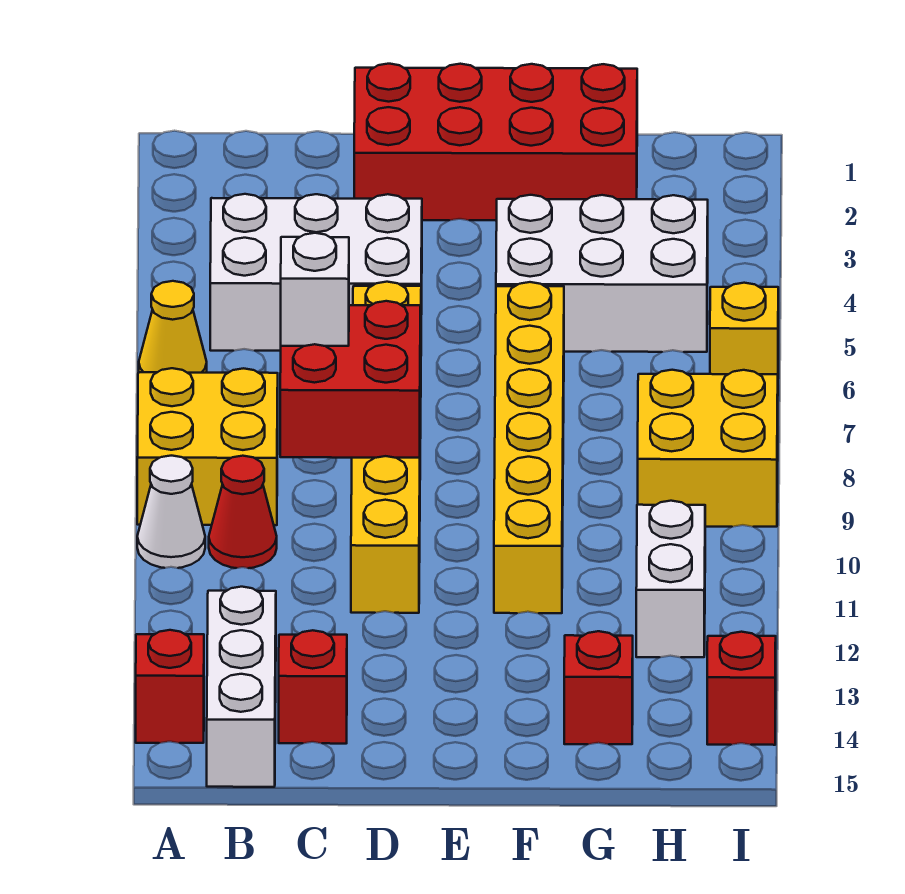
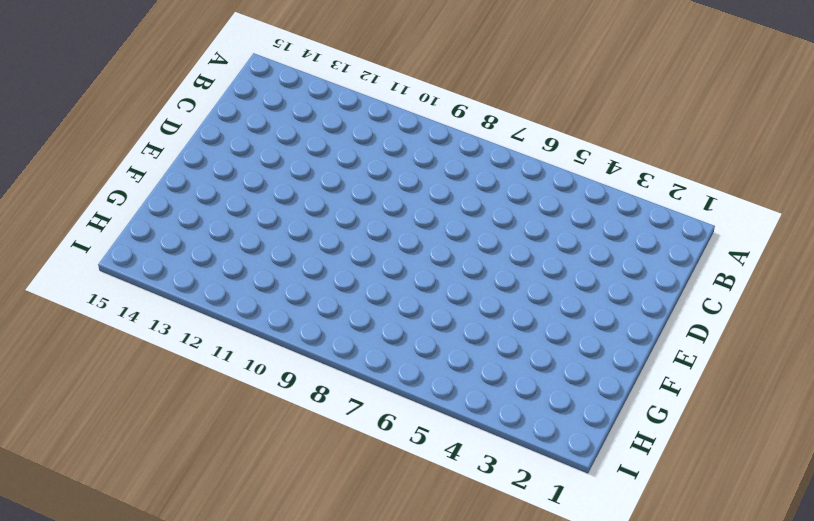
none -> yellow cone A6 level 1
none -> yellow brick A8:B9 level 1
none -> white cone A10 level 1

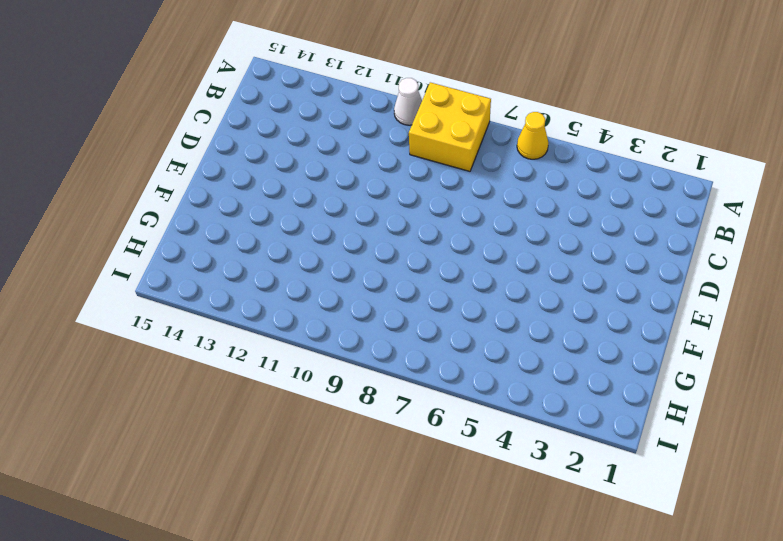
none -> red brick A14 level 1
none -> white brick B4:D5 level 1
none -> red cone B10 level 1

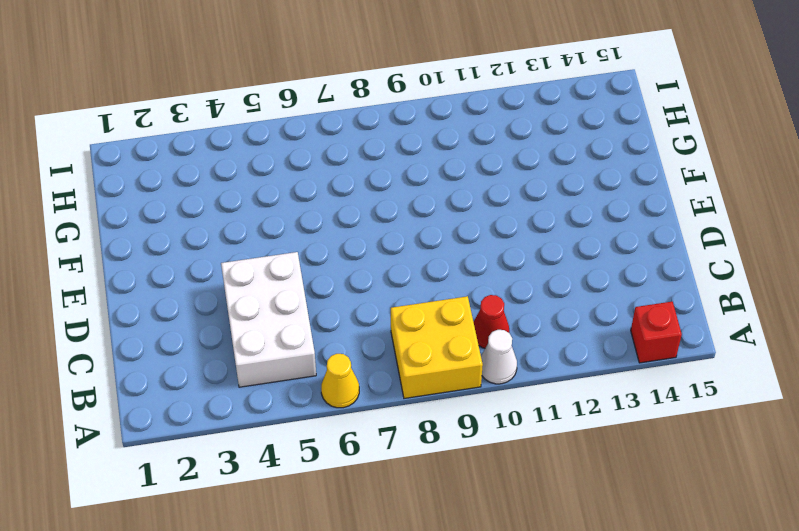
none -> white brick B13:B15 level 1
none -> red brick C14 level 1
none -> red brick D1:G2 level 1

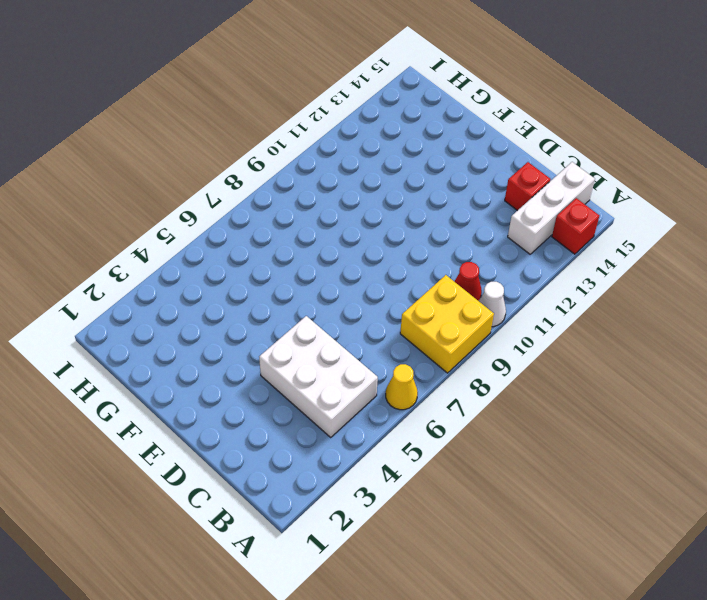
none -> red brick D1:G2 level 1
none -> yellow brick D6:D11 level 1
none -> white brick F4:H5 level 1

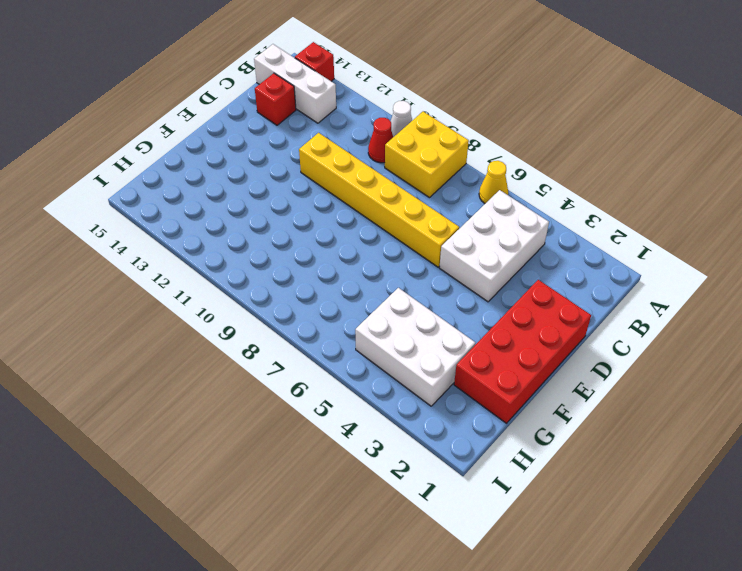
white brick G3:H5 level 1 -> white brick F4:H5 level 1
none -> yellow brick F6:F11 level 1
none -> red brick G14 level 1
none -> yellow brick H8:I9 level 1

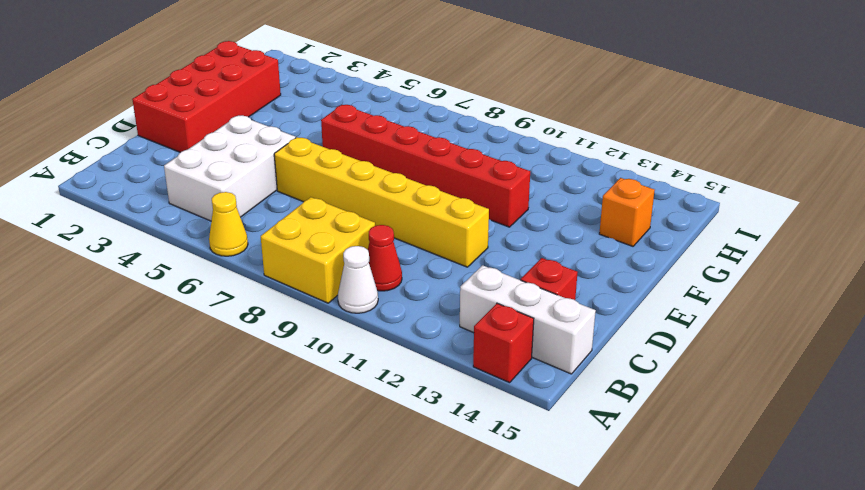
red brick F6:F11 level 1 -> yellow brick F6:F11 level 1
orange brick G14 level 1 -> red brick G14 level 1
none -> white brick F4:H5 level 1
none -> yellow brick H8:I9 level 1
none -> white brick H11:H12 level 1

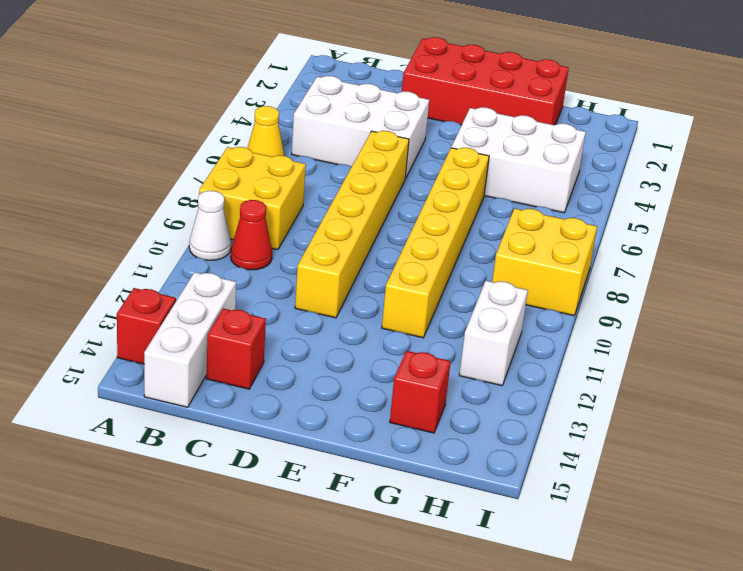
none -> yellow brick I6 level 1
none -> red brick I14 level 1
none -> red brick C8:D9 level 2

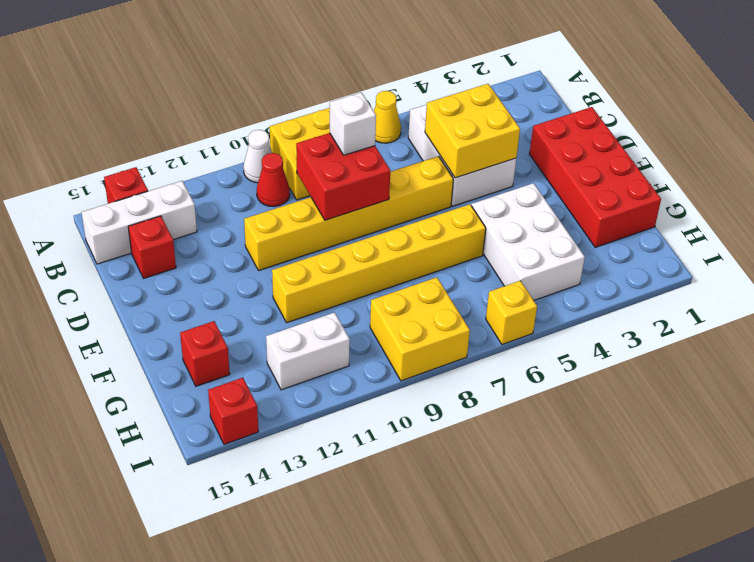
yellow brick C4:D5 level 2 -> none

